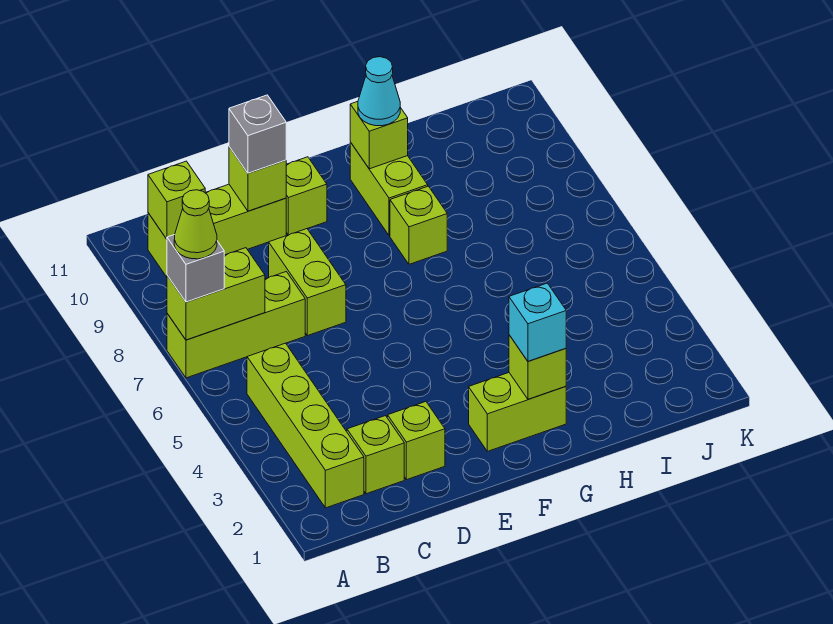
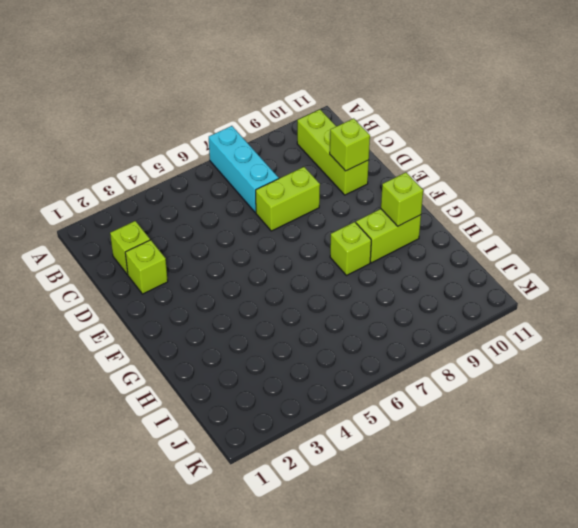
cyan brick A7:C7 level 1 -> lime brick A7:C7 level 1
none -> lime brick B2:B5 level 1
none -> lime brick E10 level 1
none -> lime brick F2:G2 level 1

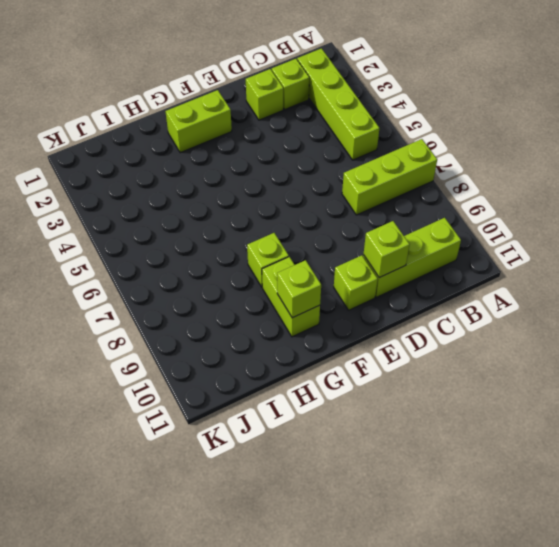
none -> lime brick D7:D8 level 1
none -> lime brick A7:B7 level 2
none -> lime brick B10 level 2

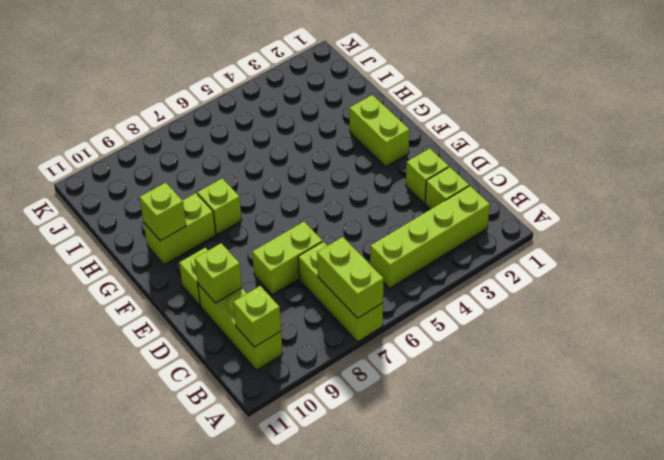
none -> lime brick G2 level 2
none -> grey brick A7 level 3
none -> grey brick D10 level 3

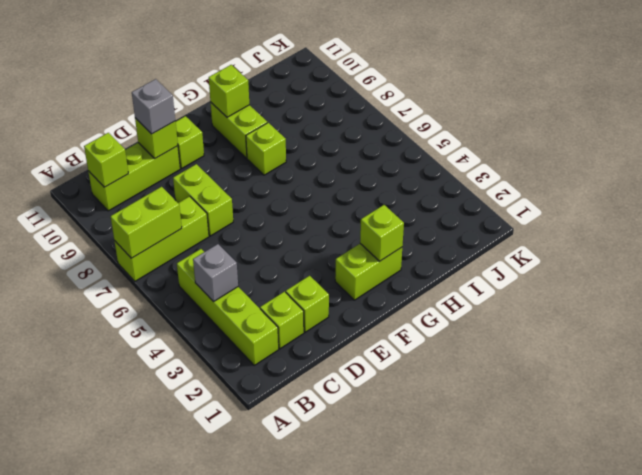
grey brick B4 level 2 -> grey brick A7 level 3
none -> cyan brick G2 level 3
none -> cyan cone G10 level 3
none -> lime cone A7 level 4

